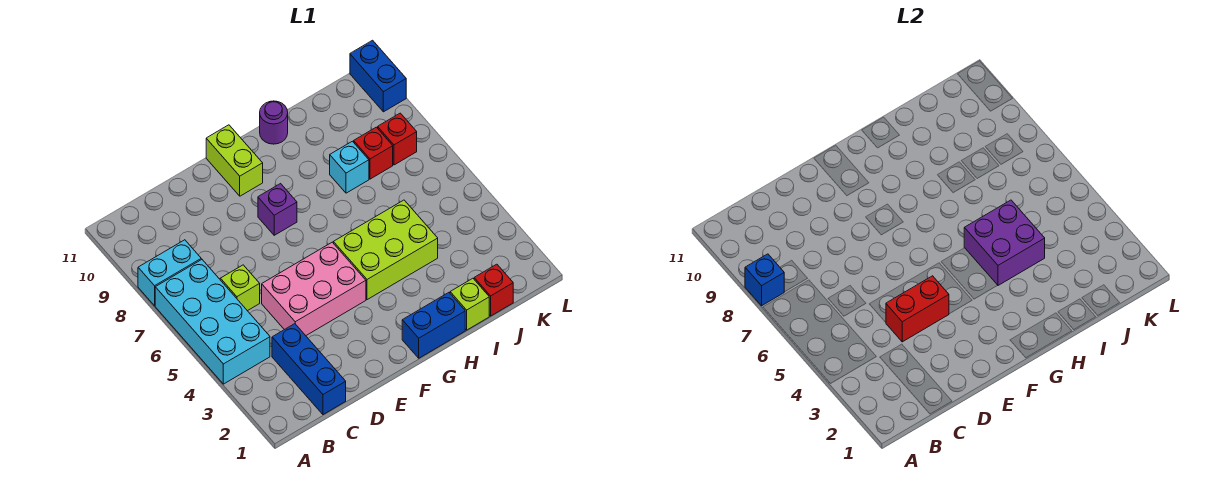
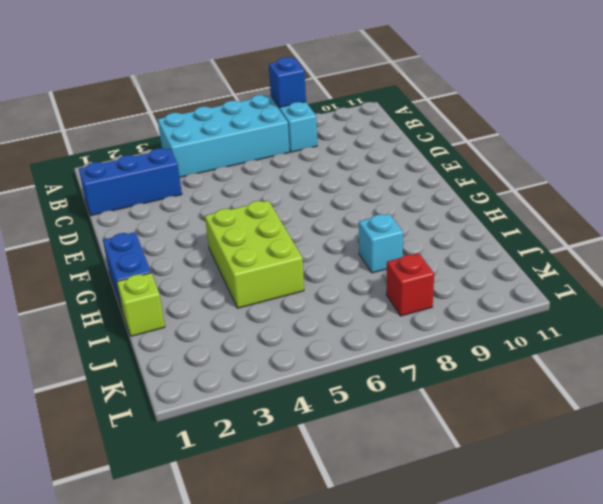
none -> lime brick C6 level 1
none -> pink brick D4:F5 level 1
none -> purple brick F8 level 1

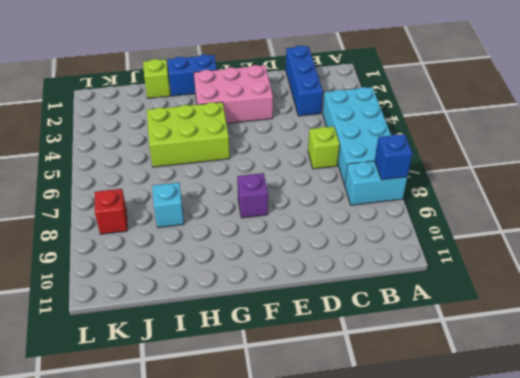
pink brick E2:G3 level 1 -> pink brick D4:F5 level 1
none -> lime brick F10:F11 level 1
none -> purple round brick H11 level 1
none -> red brick J1 level 1

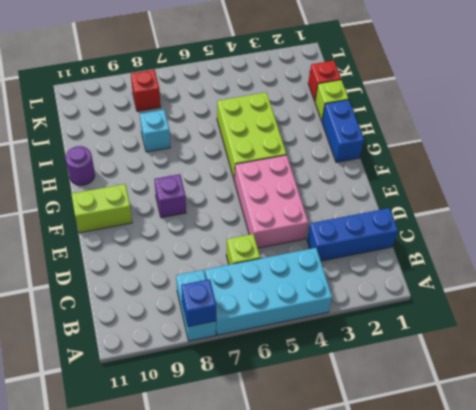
none -> red brick J8 level 1
none -> blue brick L10:L11 level 1
none -> red brick D4:E4 level 2

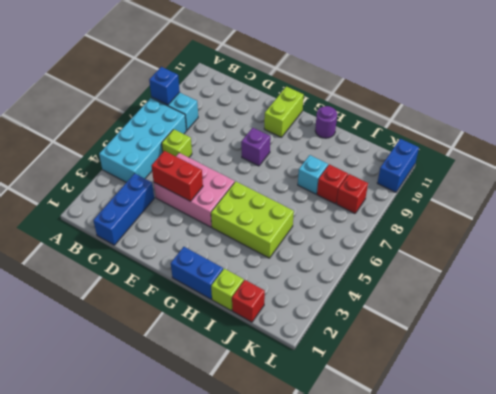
none -> purple brick H4:I5 level 2

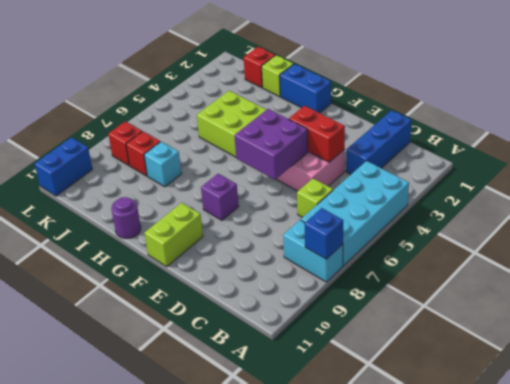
purple brick E5:F6 level 2 -> purple brick H4:I5 level 2

